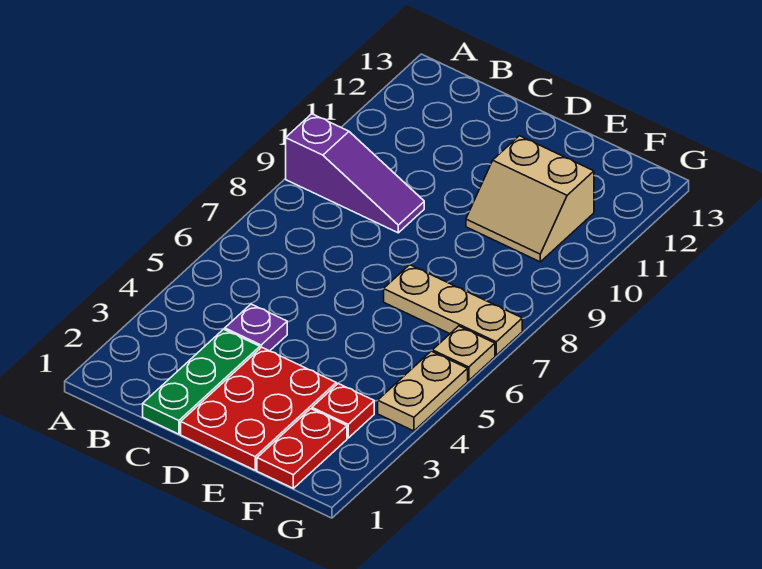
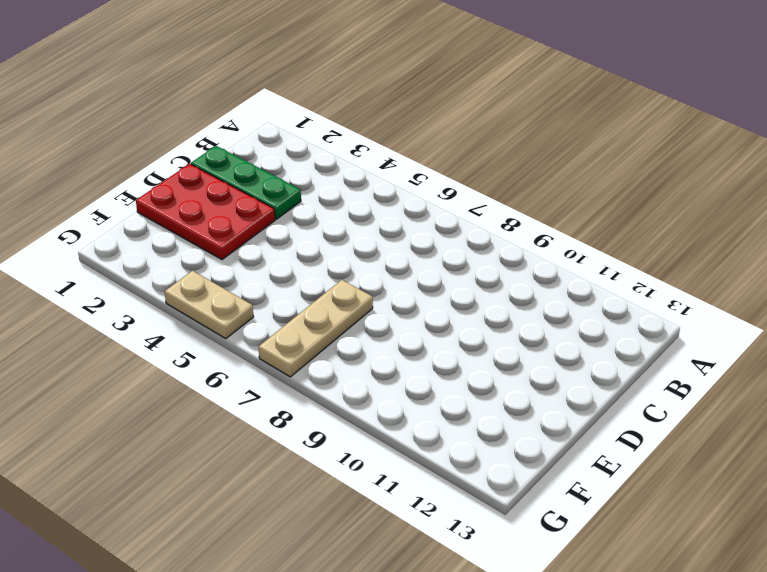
none -> purple slope A9:C9 level 1 top A
none -> purple plate C4 level 1

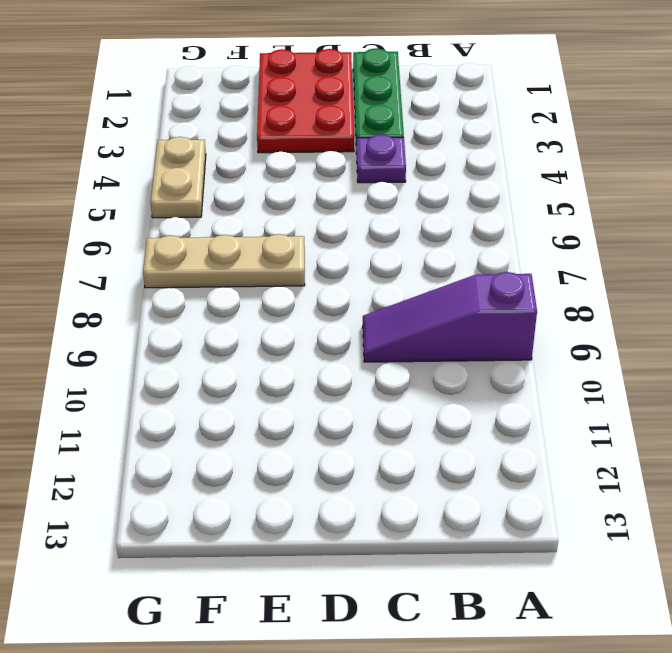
none -> tan slope E10:F11 level 1 top 11
none -> red plate F1:F2 level 1

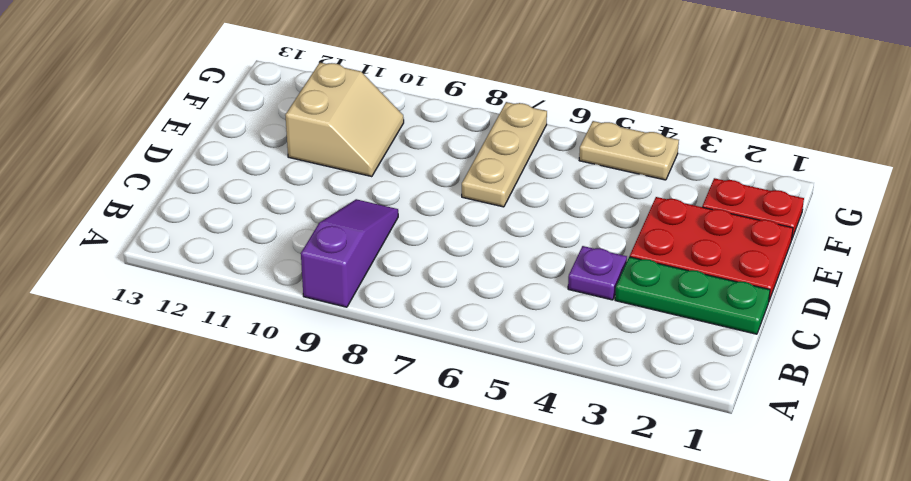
none -> red plate F3 level 1
none -> tan plate G6 level 1

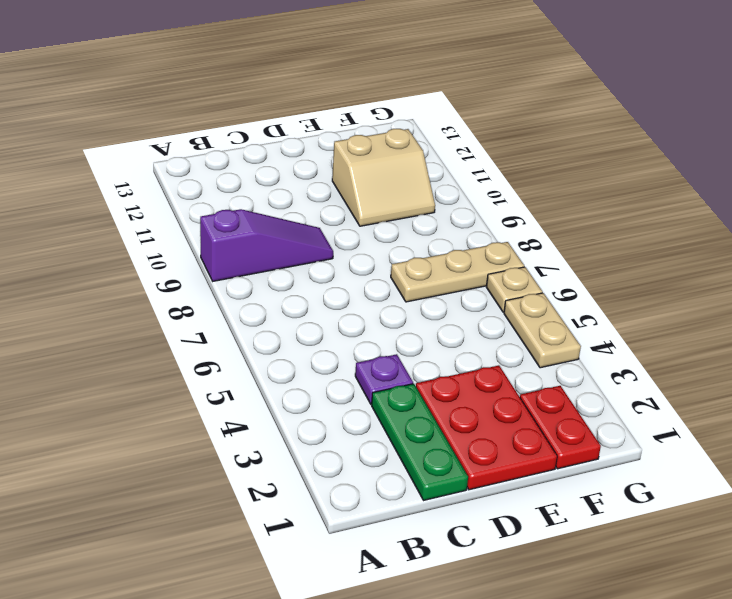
none -> red plate F3 level 1

